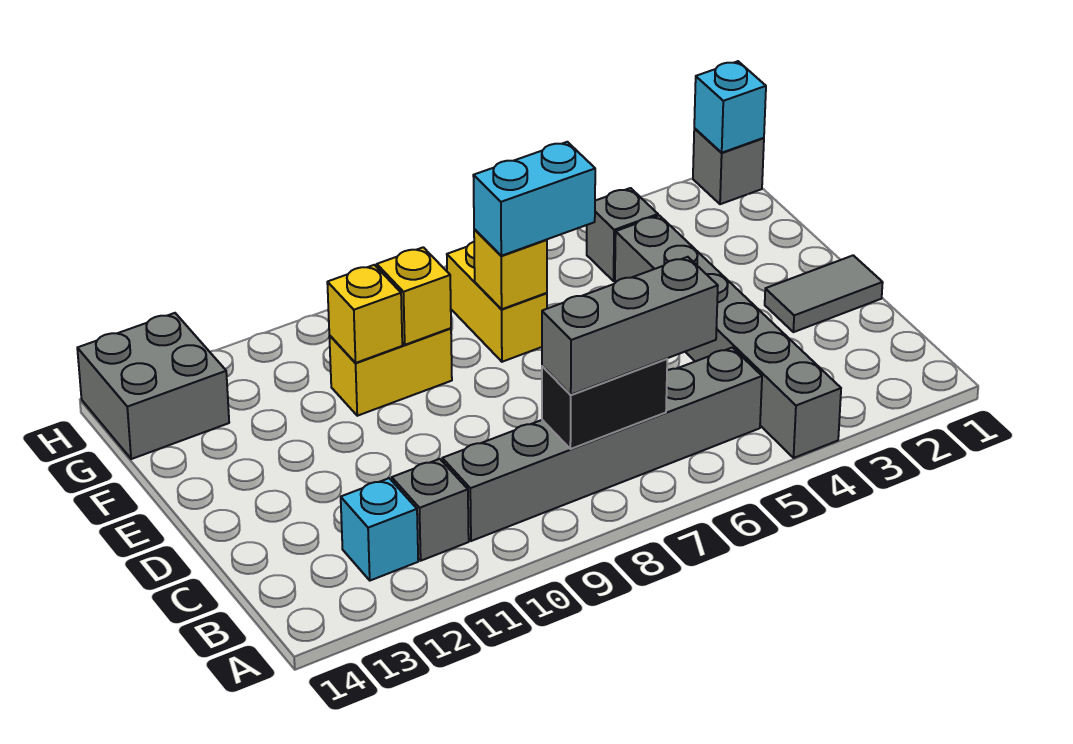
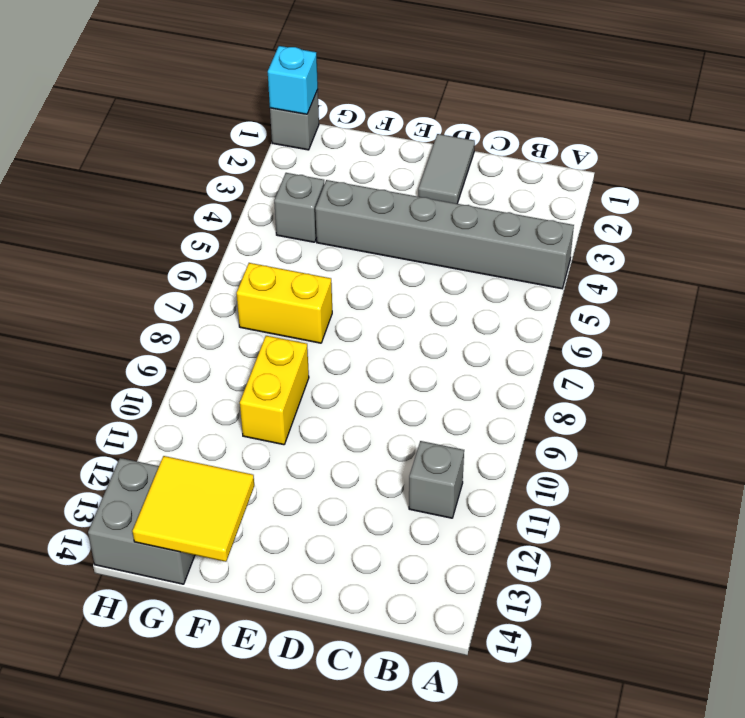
yellow tile F13:G14 level 2 -> none
none -> grey brick B5:B10 level 1
none -> cyan brick B12 level 1
none -> black brick B7:B8 level 2

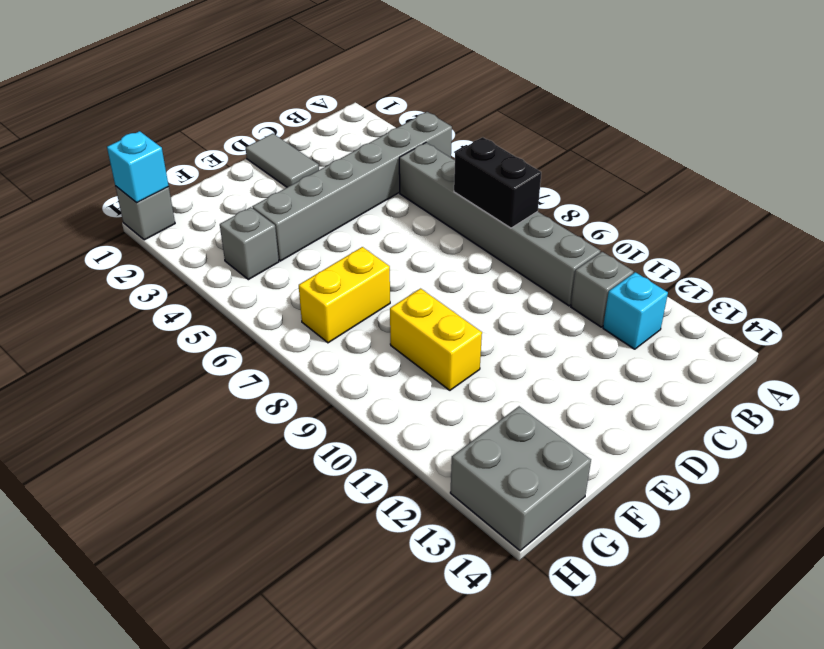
none -> yellow brick F7 level 2
none -> yellow brick F9 level 2
none -> yellow brick F10 level 2

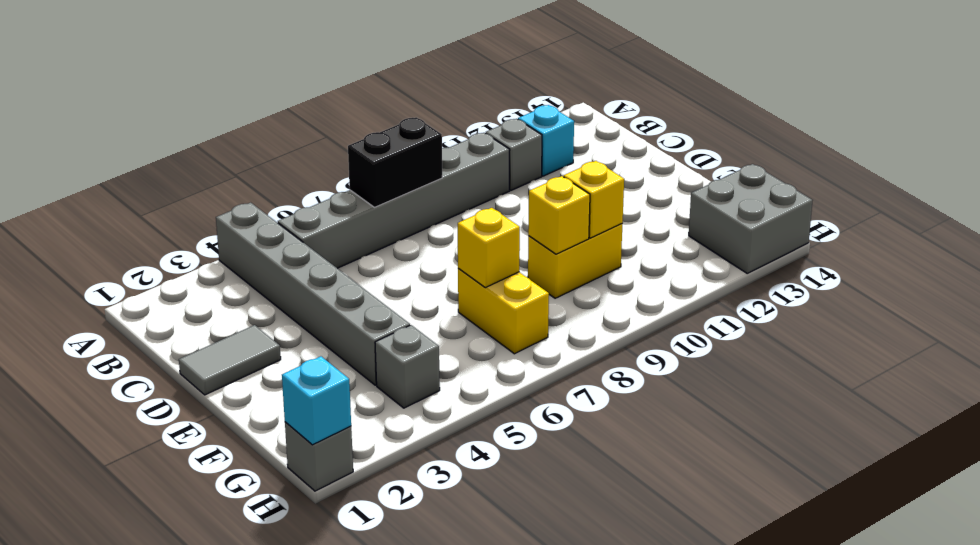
none -> grey brick B6:B8 level 3
none -> cyan brick F6:F7 level 3

